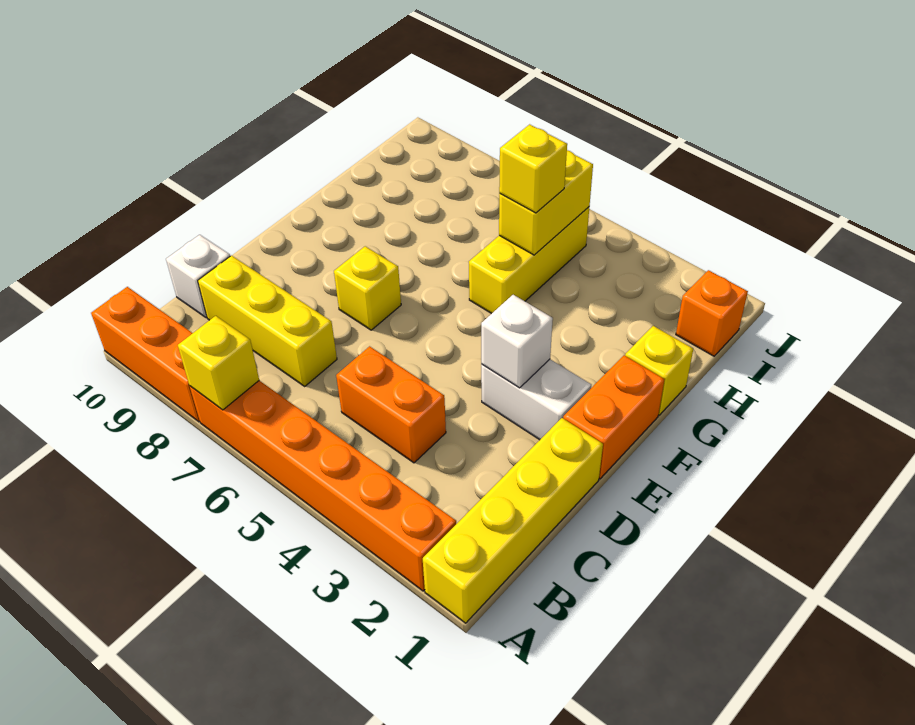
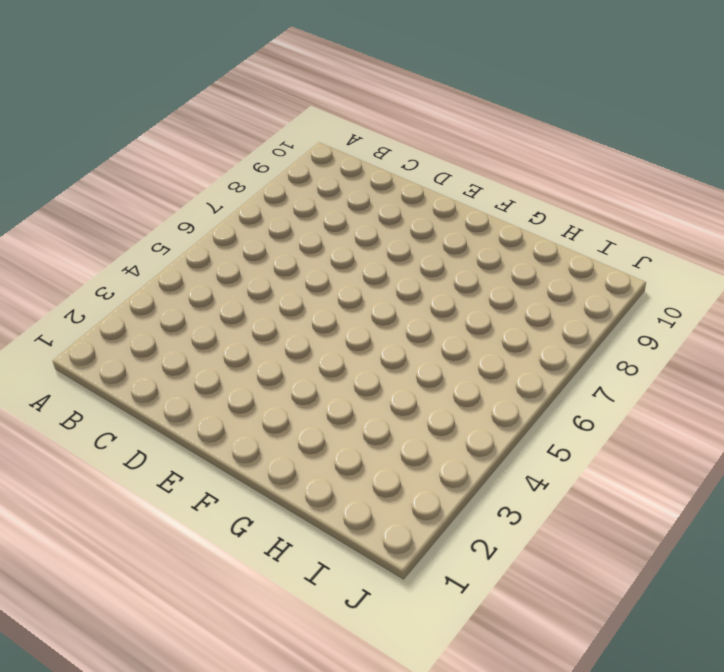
none -> yellow brick A1:D1 level 1
none -> orange brick A2:A7 level 1
none -> orange brick A8:A10 level 1

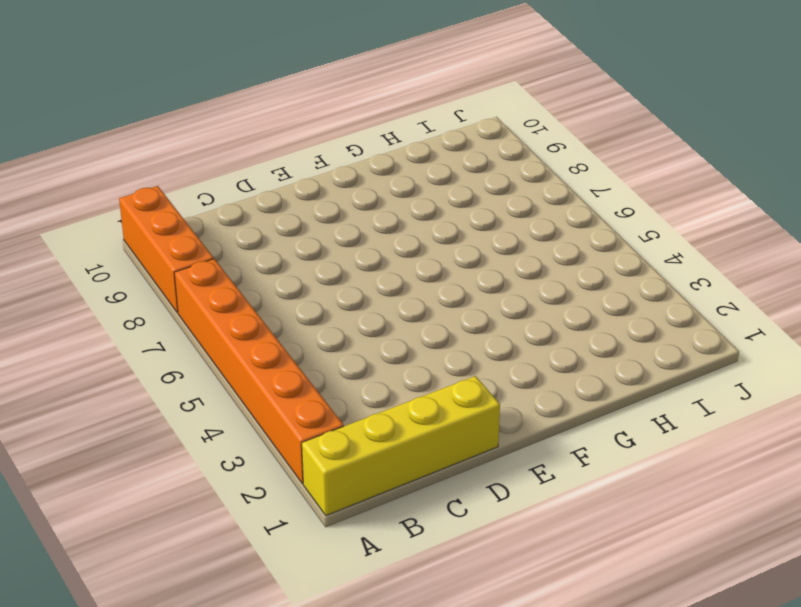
none -> orange brick C4:C5 level 1
none -> yellow brick C7:C9 level 1
none -> white brick C10 level 1

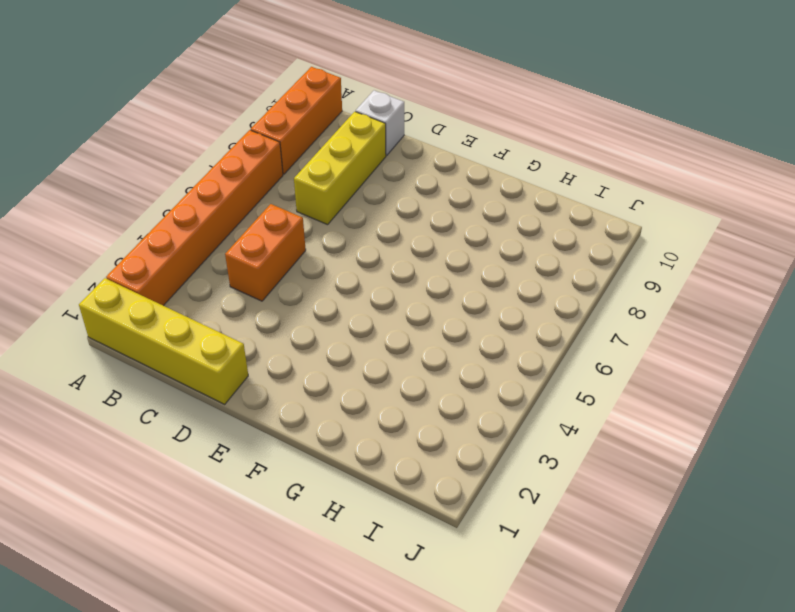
none -> orange brick E1:F1 level 1
none -> white brick E2:E3 level 1
none -> yellow brick E7 level 1

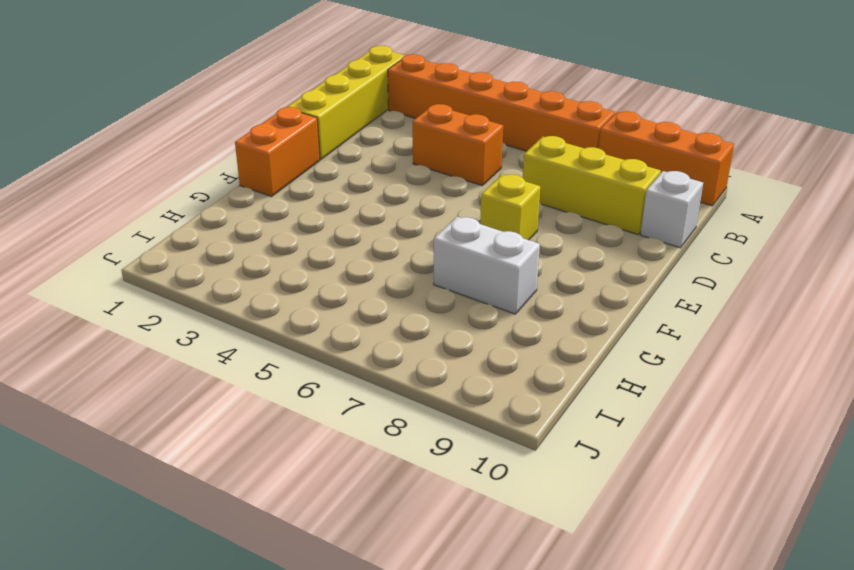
white brick G7:G8 level 1 -> white brick E2:E3 level 1
none -> yellow brick G1 level 1
none -> yellow brick G5:I5 level 1
none -> orange brick I1 level 1

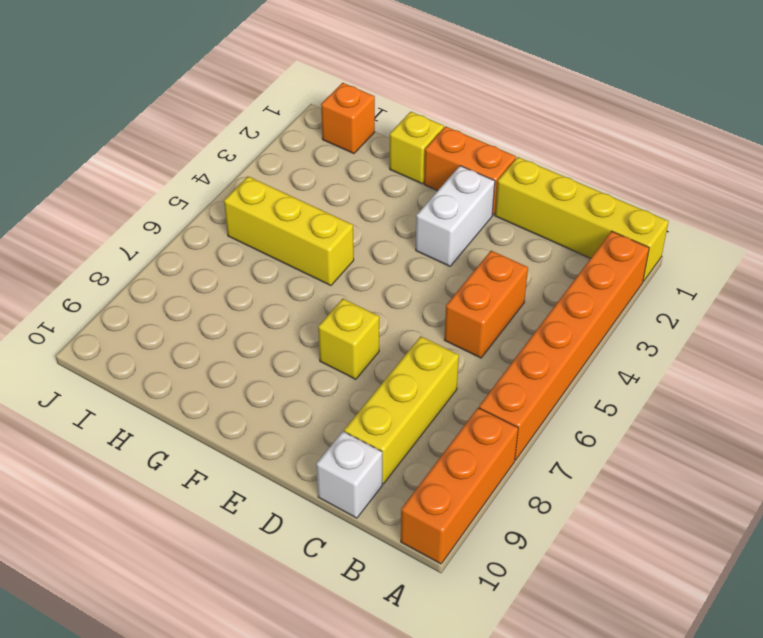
none -> yellow brick A7 level 2
none -> white brick E3 level 2
none -> yellow brick H5:I5 level 2

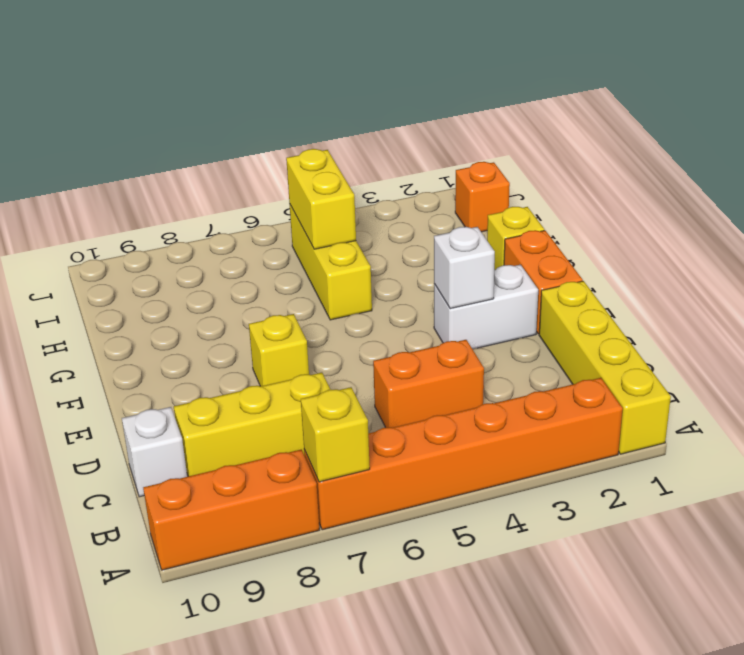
none -> yellow brick H5 level 3

